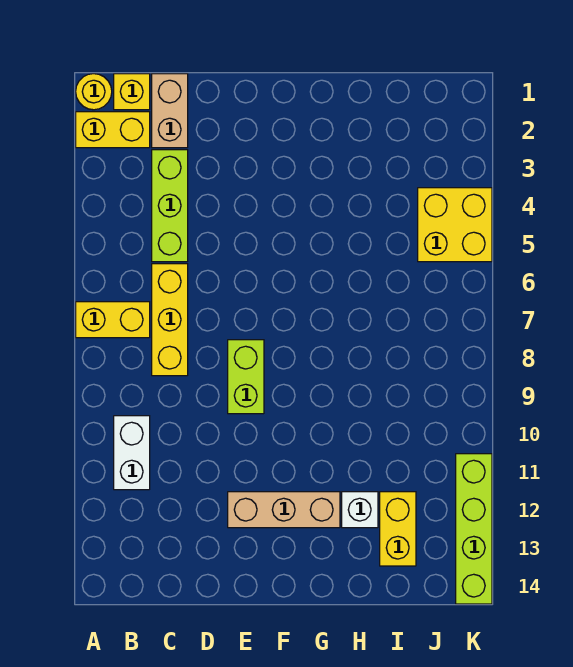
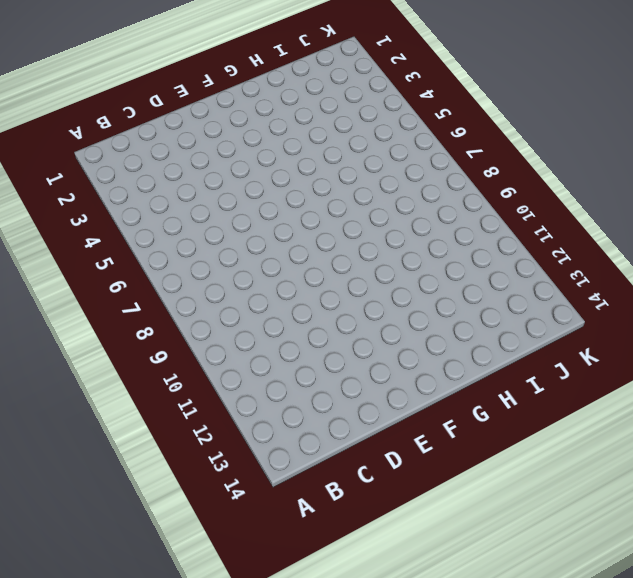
none -> yellow round brick A1 level 1
none -> yellow brick A2:B2 level 1
none -> yellow brick A7:B7 level 1

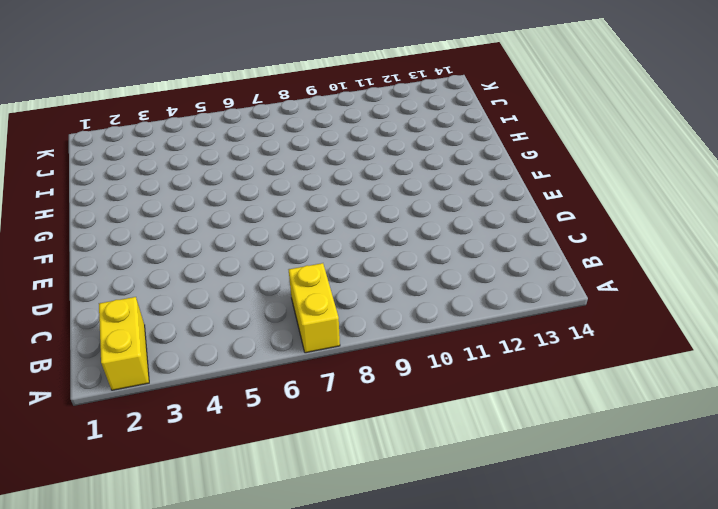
none -> yellow round brick A1 level 1
none -> yellow brick B1 level 1
none -> white brick B10:B11 level 1

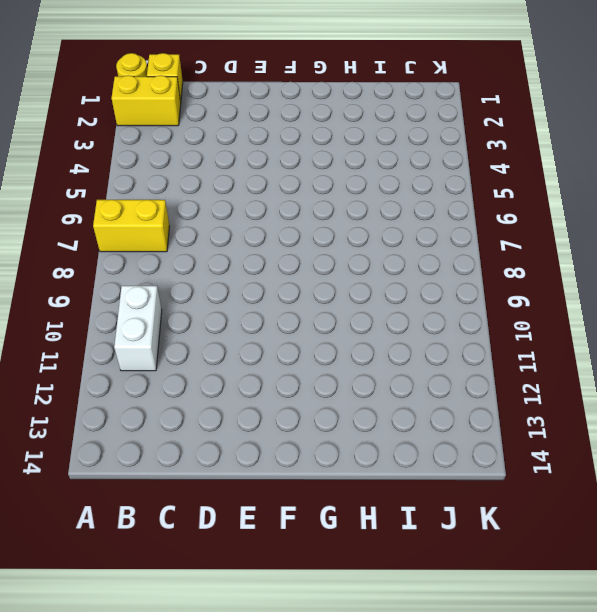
none -> tan brick C1:C2 level 1
none -> lime brick C3:C5 level 1
none -> yellow brick C6:C8 level 1

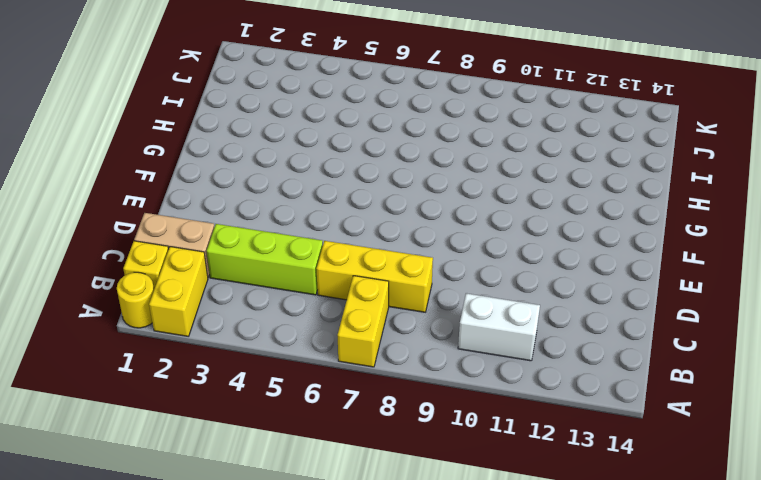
none -> lime brick E8:E9 level 1
none -> tan brick E12:G12 level 1
none -> white brick H12 level 1

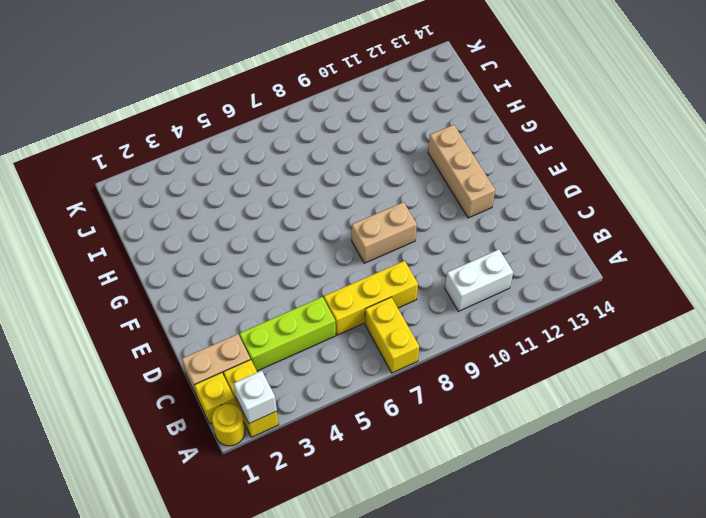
white brick A2 level 2 -> white brick H12 level 1
tan brick E8:E9 level 1 -> lime brick E8:E9 level 1
none -> yellow brick I12:I13 level 1
none -> yellow brick J4:K5 level 1
none -> lime brick K11:K14 level 1

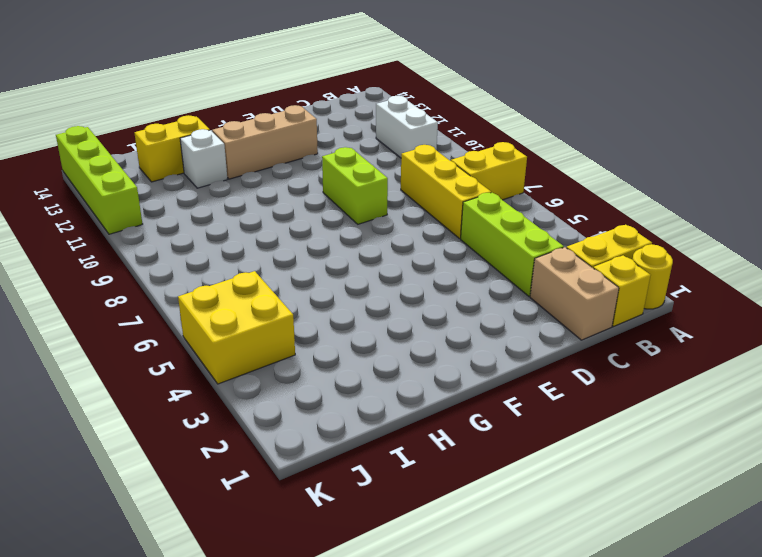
yellow brick H13:I13 level 1 -> yellow brick I12:I13 level 1

